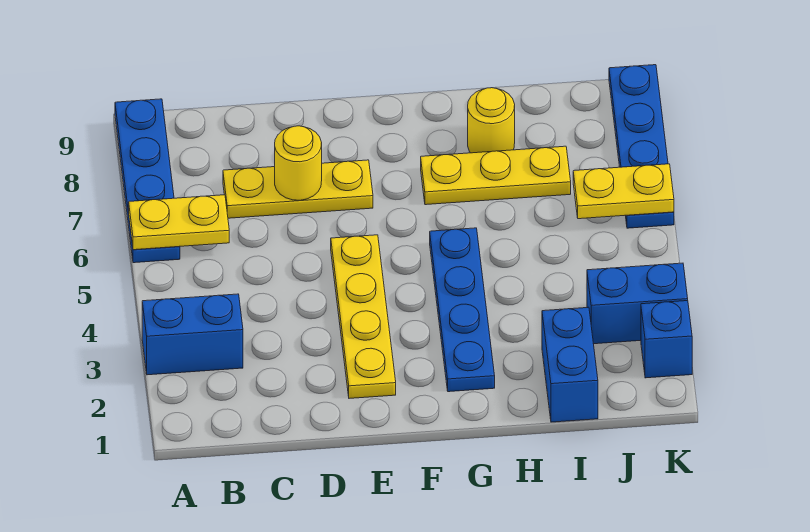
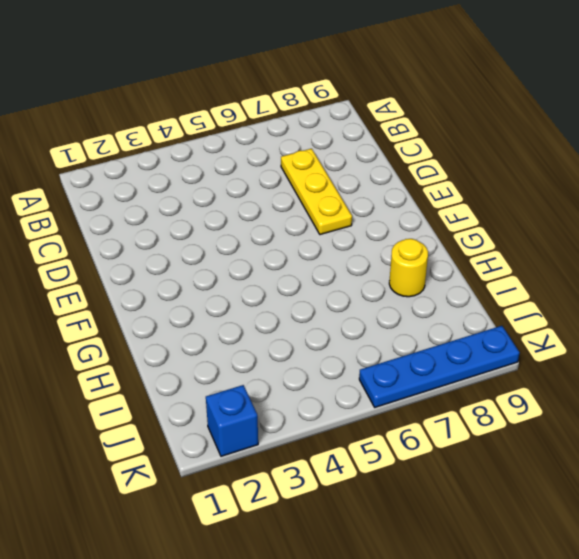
none -> blue brick A3:B3 level 1
none -> blue plate A6:A9 level 1
none -> yellow plate E2:E5 level 1

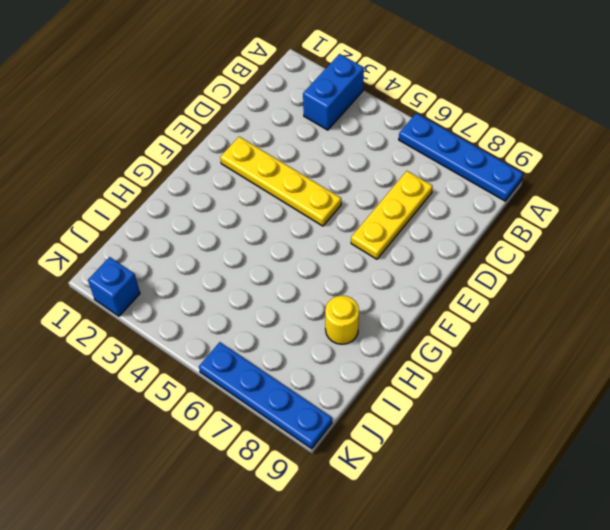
none -> blue plate G2:G5 level 1
none -> yellow plate G7:I7 level 1
none -> blue brick I1:I2 level 1

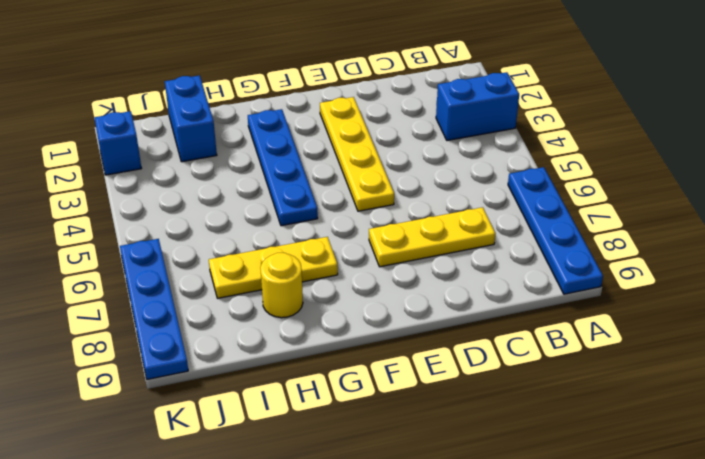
none -> blue brick J3:K3 level 1
none -> yellow plate A6:B6 level 2
none -> yellow round brick D7 level 2

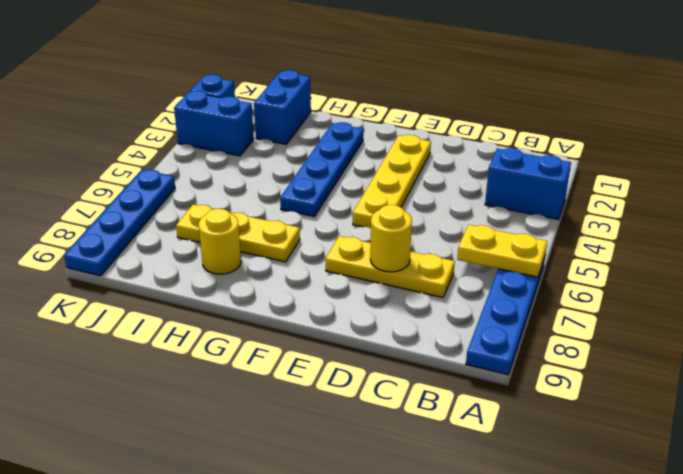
none -> yellow plate J6:K6 level 2

